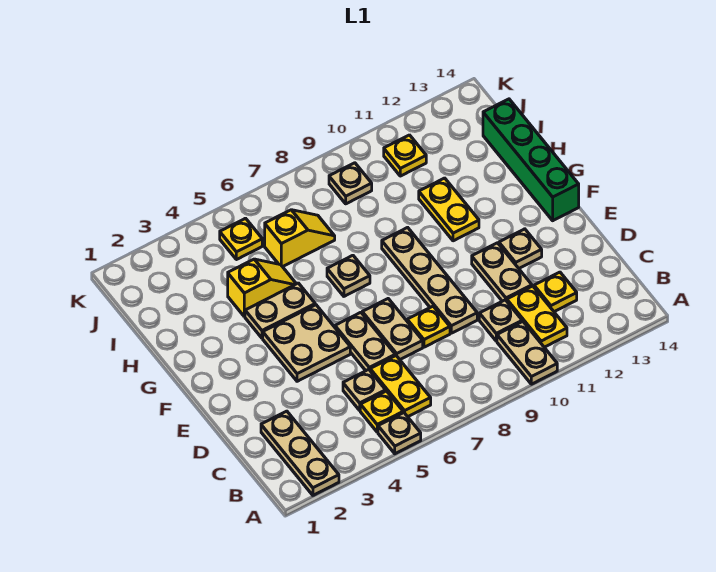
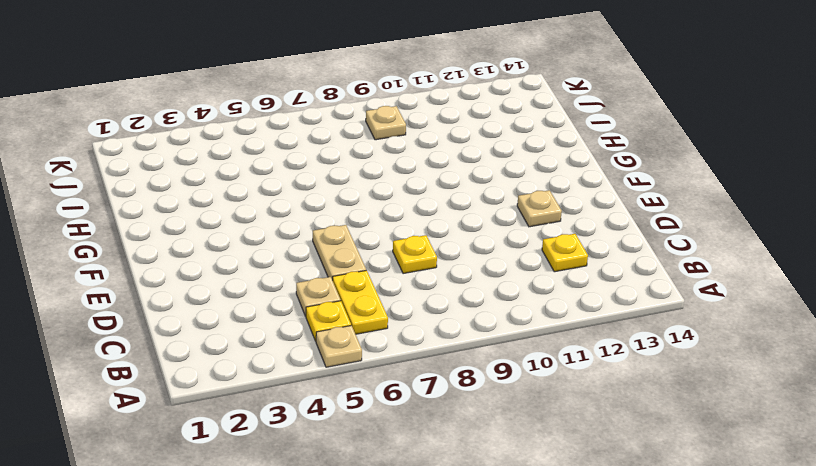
none -> tan plate A2:C2 level 1
none -> tan plate A10:B10 level 1
none -> yellow plate B11:C11 level 1

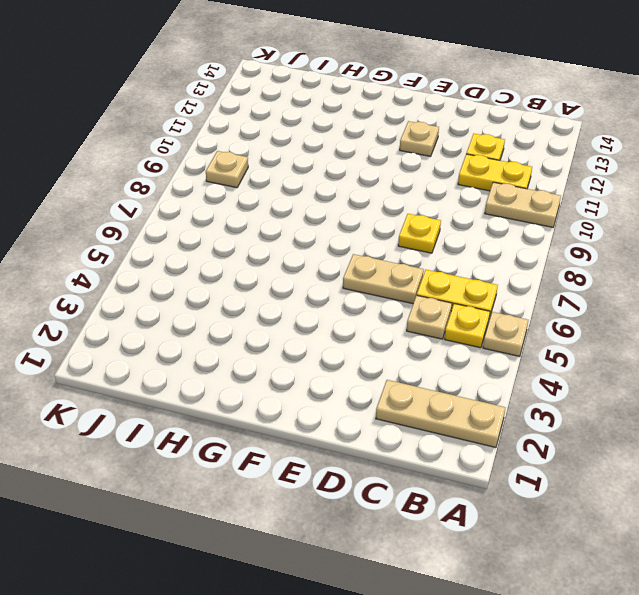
none -> tan plate C10 level 1
none -> tan plate D7:E7 level 1
none -> tan plate D9:G9 level 1

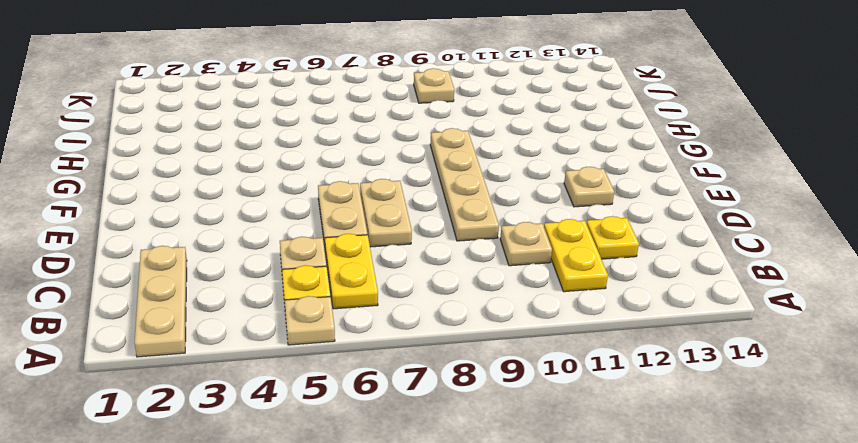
none -> tan plate A10:B10 level 1
none -> yellow plate D8 level 1
none -> tan plate D11:E11 level 1

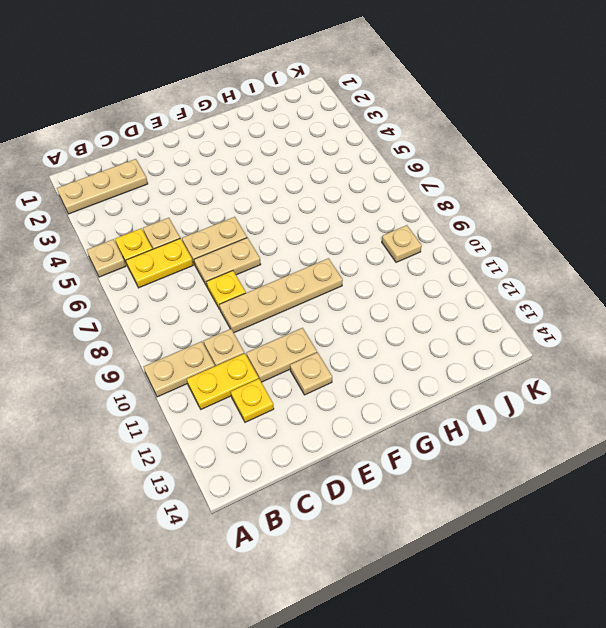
none -> tan plate E4:F5 level 1
none -> green brick F14:I14 level 1
none -> tan plate G4:G5 level 1

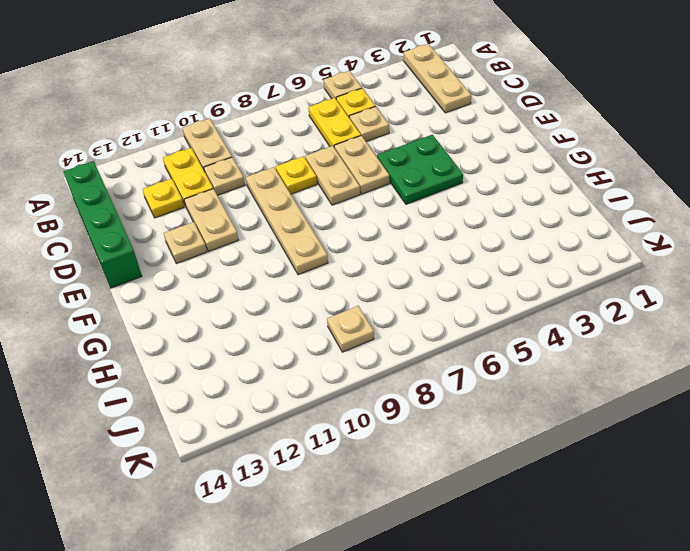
green brick B14:E14 level 1 -> green brick F14:I14 level 1
green plate E4:F5 level 1 -> tan plate E4:F5 level 1
none -> tan plate G4:G5 level 1
none -> tan plate G7 level 1
none -> yellow plate G11:H11 level 1

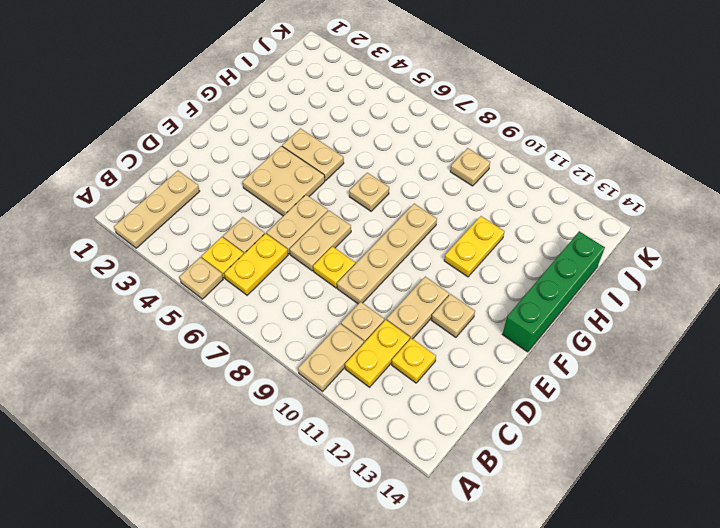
none -> yellow slope H4:H5 level 1 top 4
none -> yellow slope I6:I7 level 1 top 6
none -> yellow plate J5 level 1

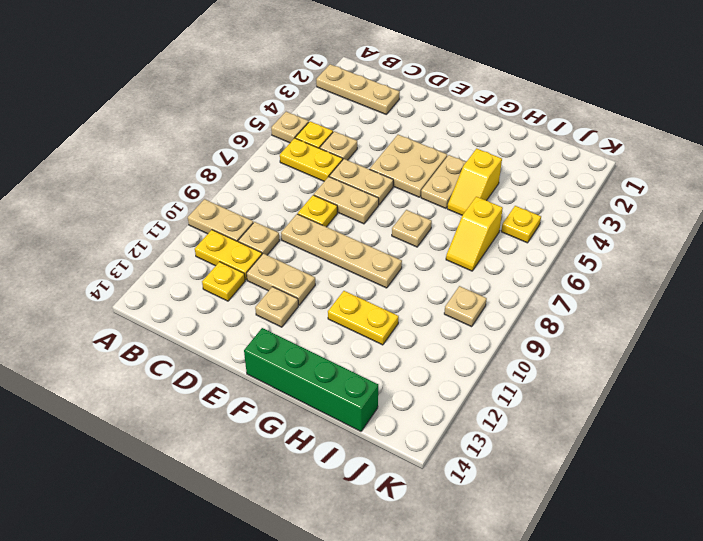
none -> yellow plate J11 level 1

